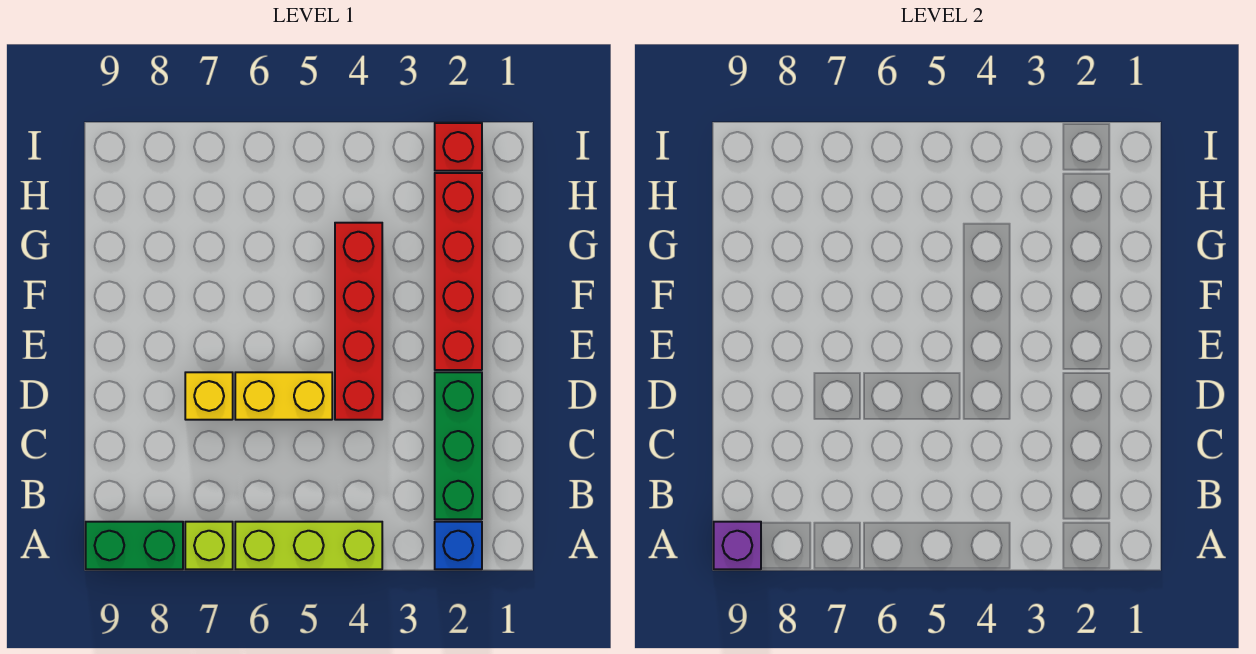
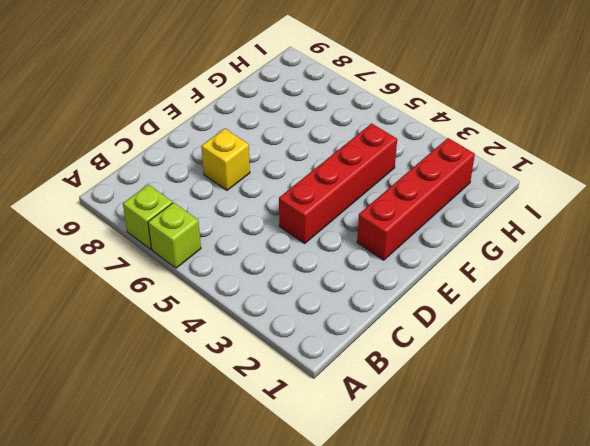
lime brick A6 level 1 -> lime brick A4:A6 level 1
none -> blue brick A2 level 1
none -> green brick A8:A9 level 1

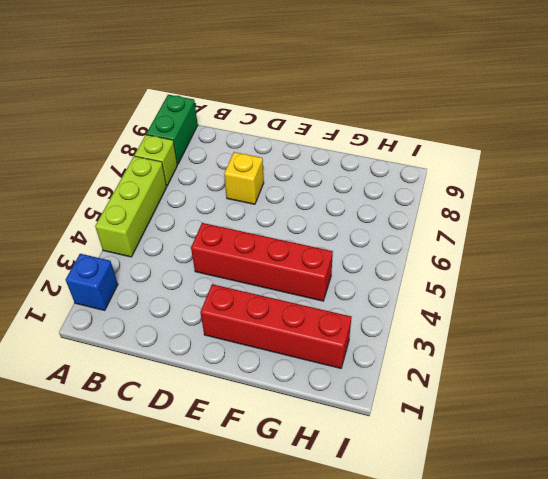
none -> green brick B2:D2 level 1
none -> yellow brick D5:D6 level 1

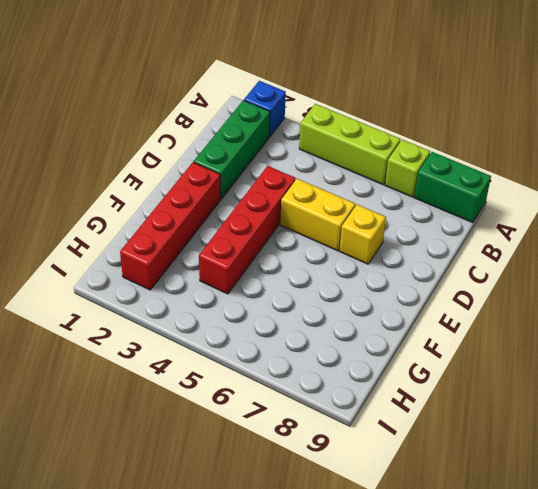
none -> red brick I2 level 1
none -> purple brick A9 level 2

